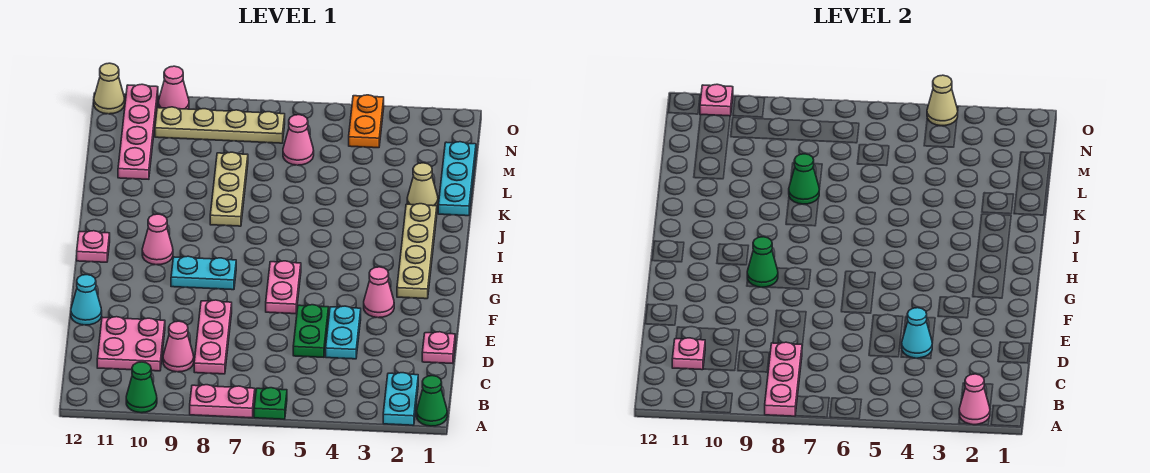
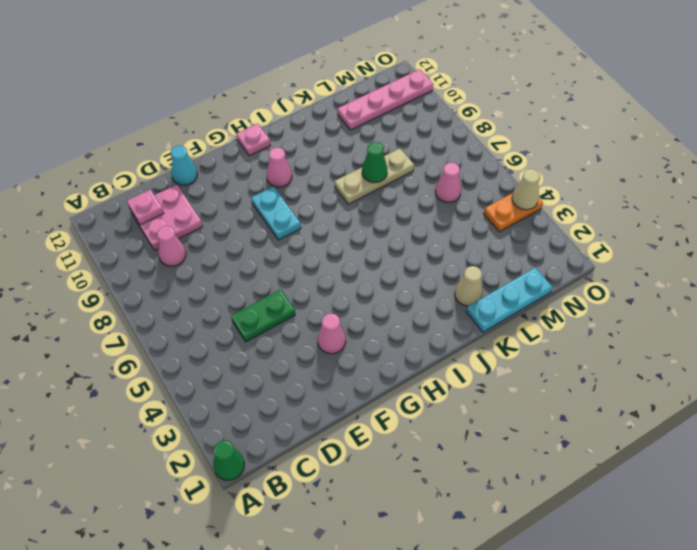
none -> cyan plate A2:B2 level 1
none -> green plate A6 level 1
none -> pink plate A7:A8 level 1
none -> green cone A10 level 1

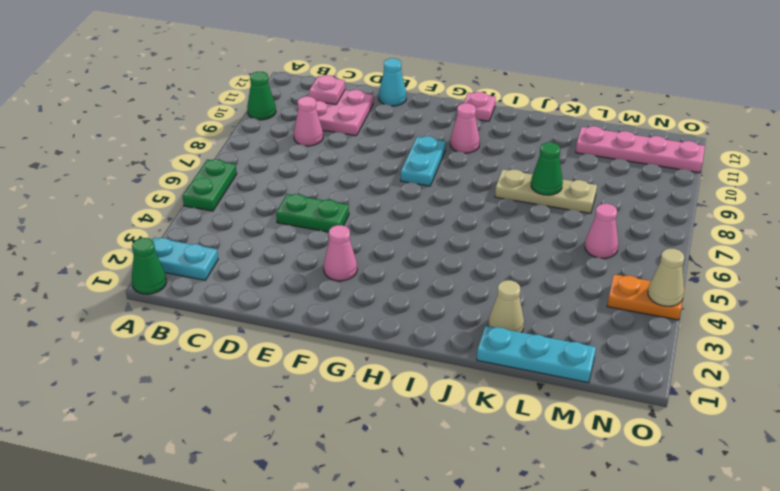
green plate A5:A6 level 1 -> green plate A6 level 1
none -> pink plate A7:A8 level 1
none -> pink plate C8:E8 level 1
none -> pink plate D1 level 1
none -> cyan plate D4:E4 level 1

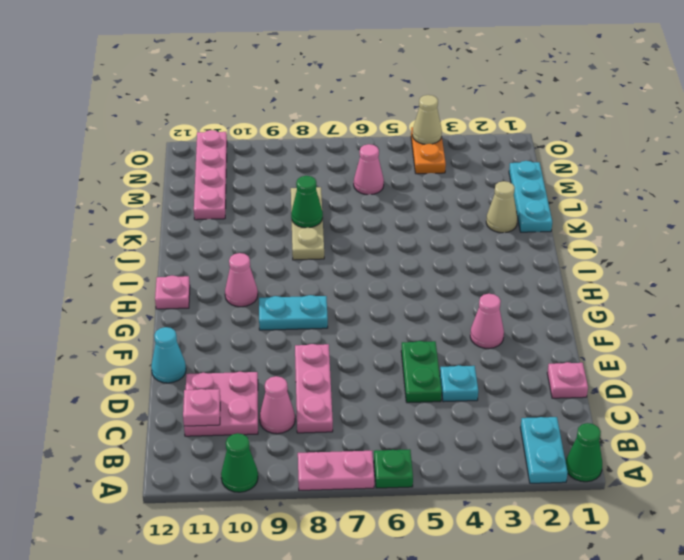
cyan plate D4 level 1 -> cyan plate D4:E4 level 1
none -> pink plate F6:G6 level 1
none -> tan plate G2:J2 level 1
none -> tan plate N7:N10 level 1
none -> pink cone O10 level 1

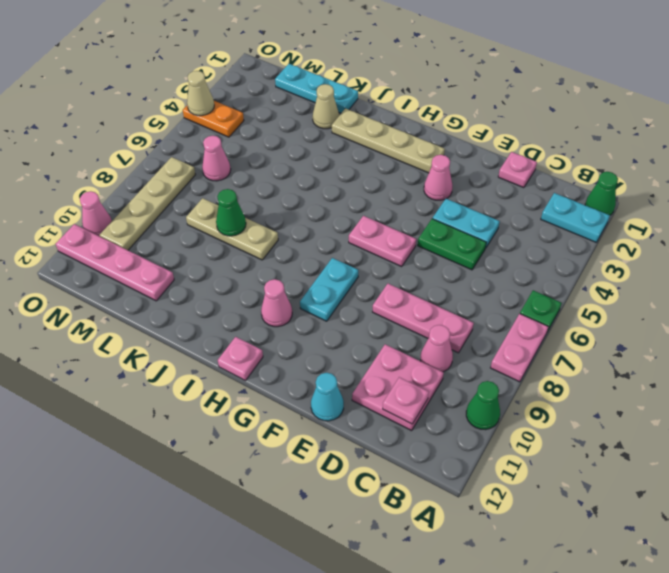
none -> tan cone O12 level 1
none -> pink cone A2 level 2
none -> pink plate A8:C8 level 2
none -> cyan cone D4 level 2

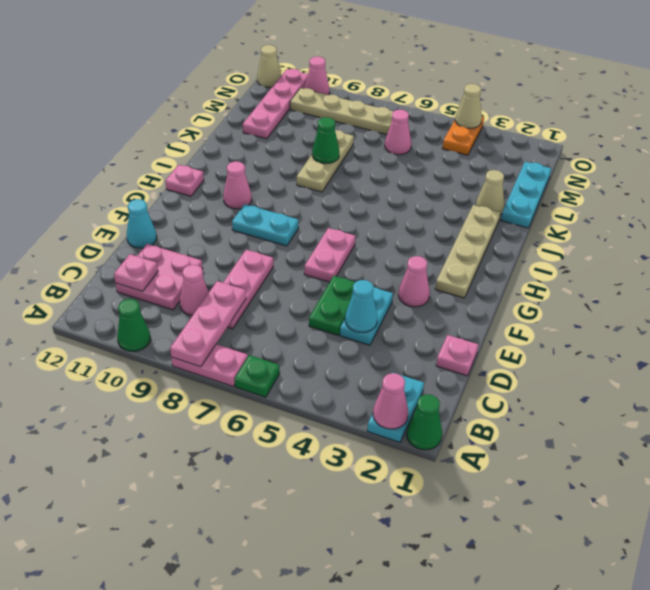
none -> green cone G9 level 2
none -> pink plate O11 level 2

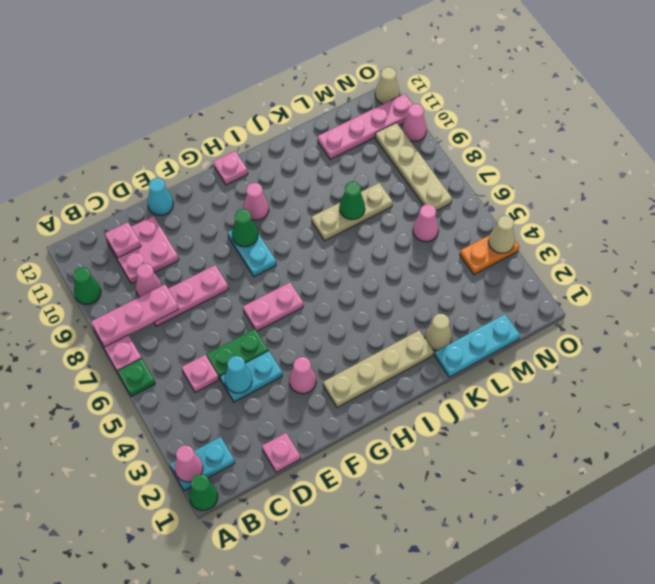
pink plate C5 level 1 -> pink plate O11 level 2

